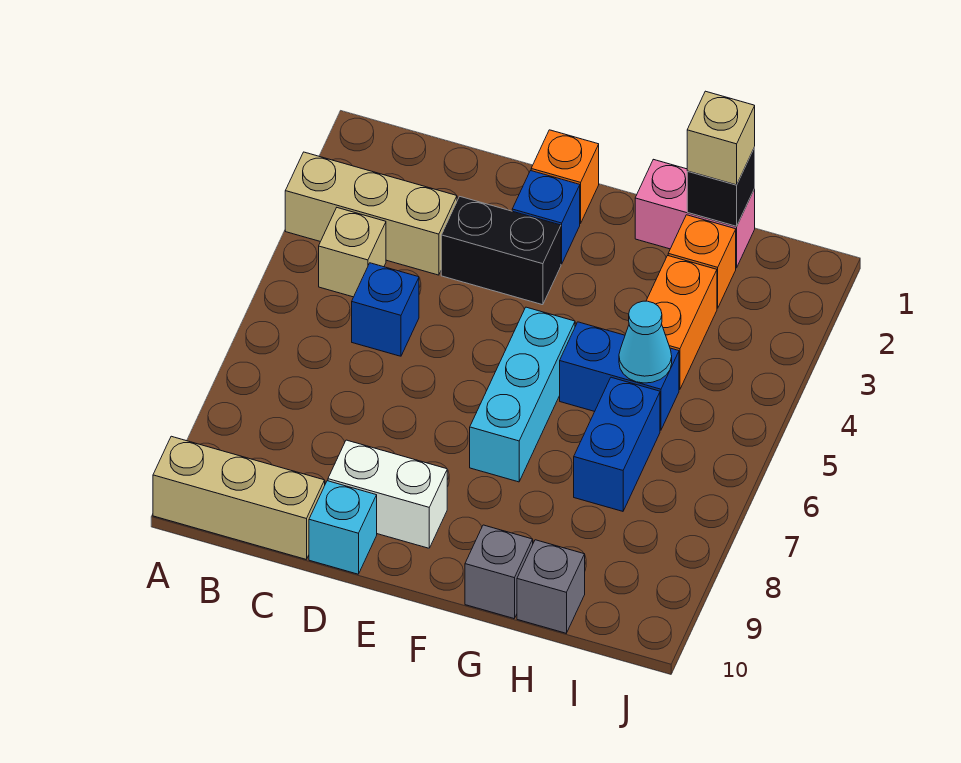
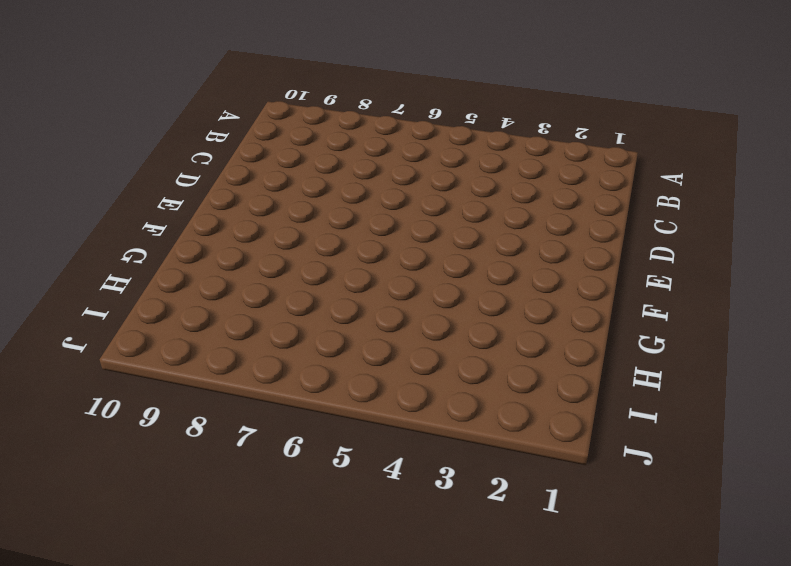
none -> tan brick A3:C3 level 1
none -> tan brick A10:C10 level 1
none -> tan brick B4 level 1

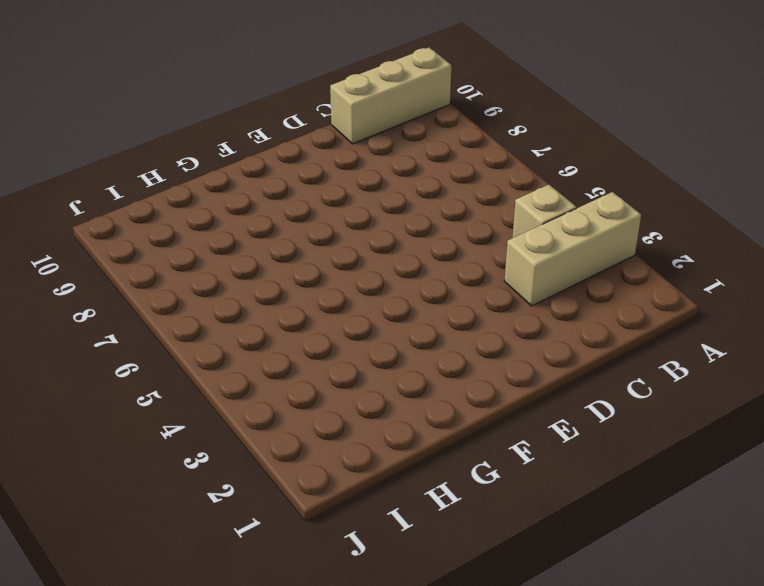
none -> blue brick C5 level 1
none -> black brick D3:E3 level 1
none -> white brick D9:E9 level 1

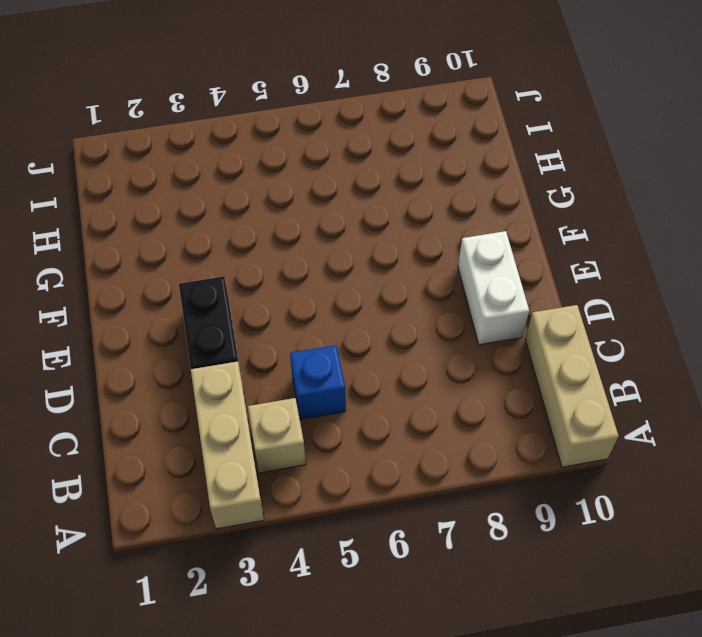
none -> cyan brick D10 level 1
none -> orange brick E1 level 1
none -> blue brick E2 level 1

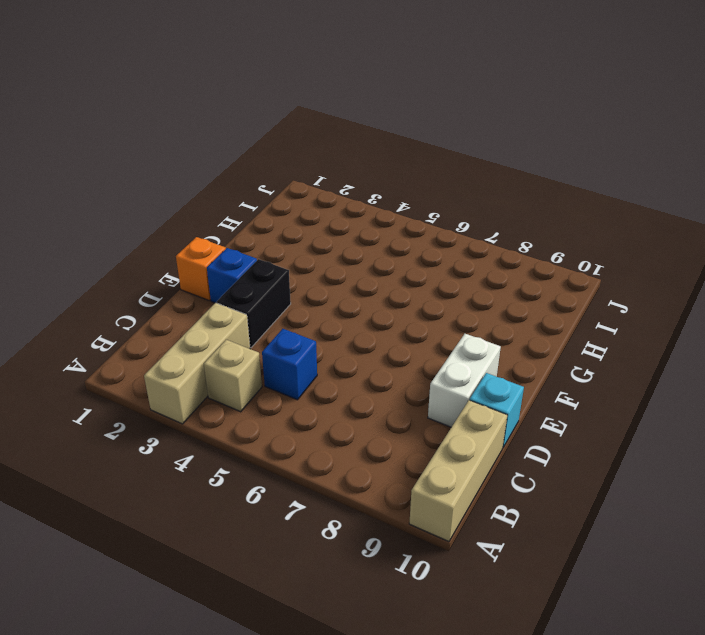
none -> cyan brick F5:F7 level 1
none -> pink brick G1:H1 level 1
none -> blue brick G5:H5 level 1

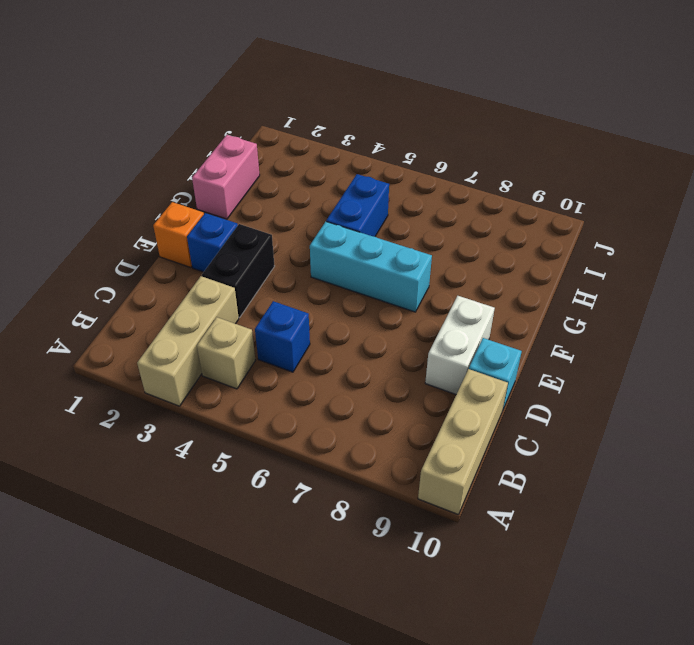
none -> grey brick G10 level 1
none -> orange brick H2 level 1
none -> orange brick H3:H4 level 1

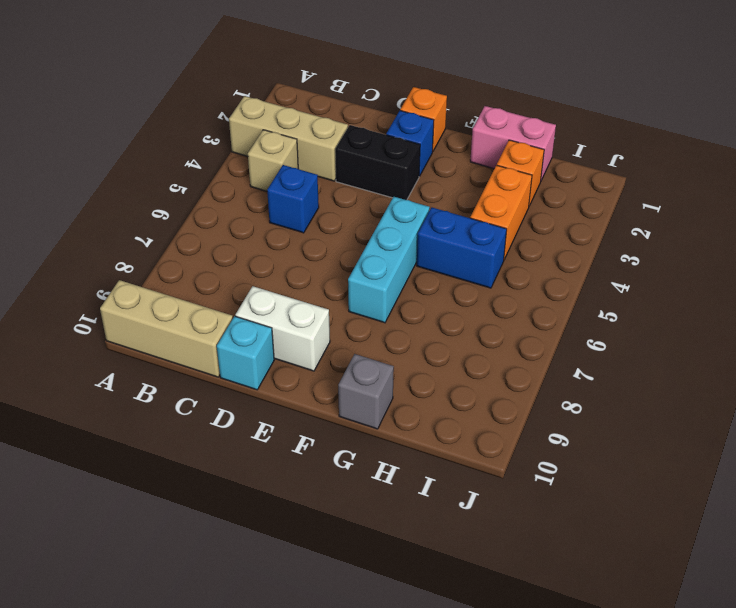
none -> blue brick H6:H7 level 1
none -> grey brick H10 level 1
none -> black brick H1 level 2

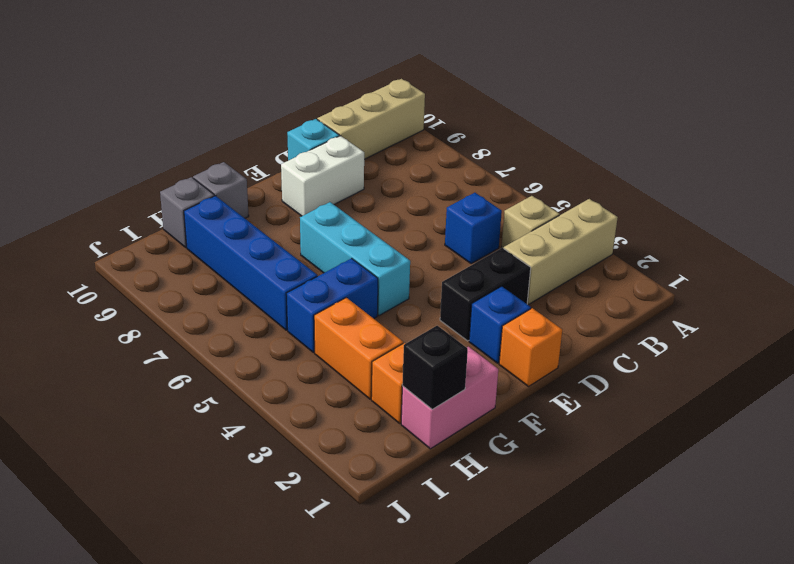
blue brick H6:H9 level 1 -> blue brick H6:H7 level 1
none -> cyan cone H5 level 2
none -> tan brick H1 level 3

